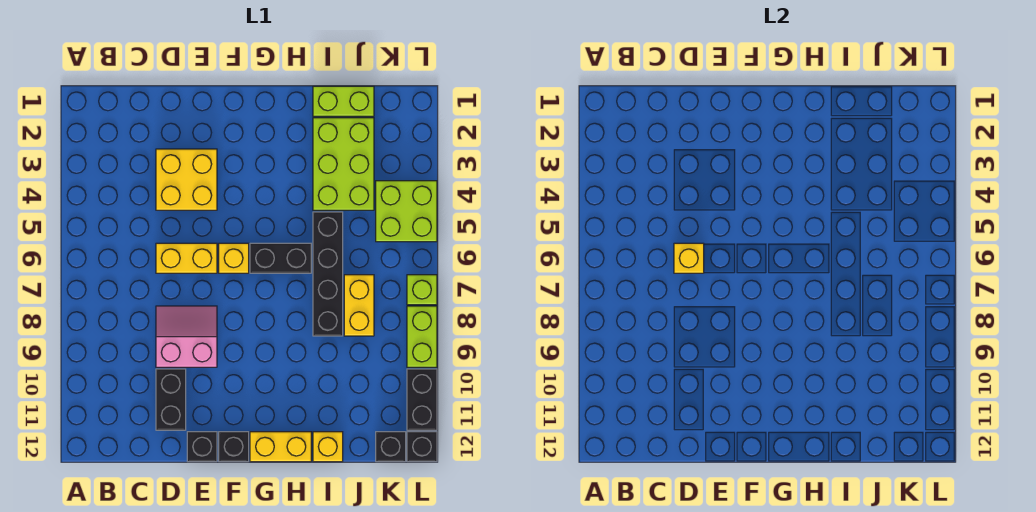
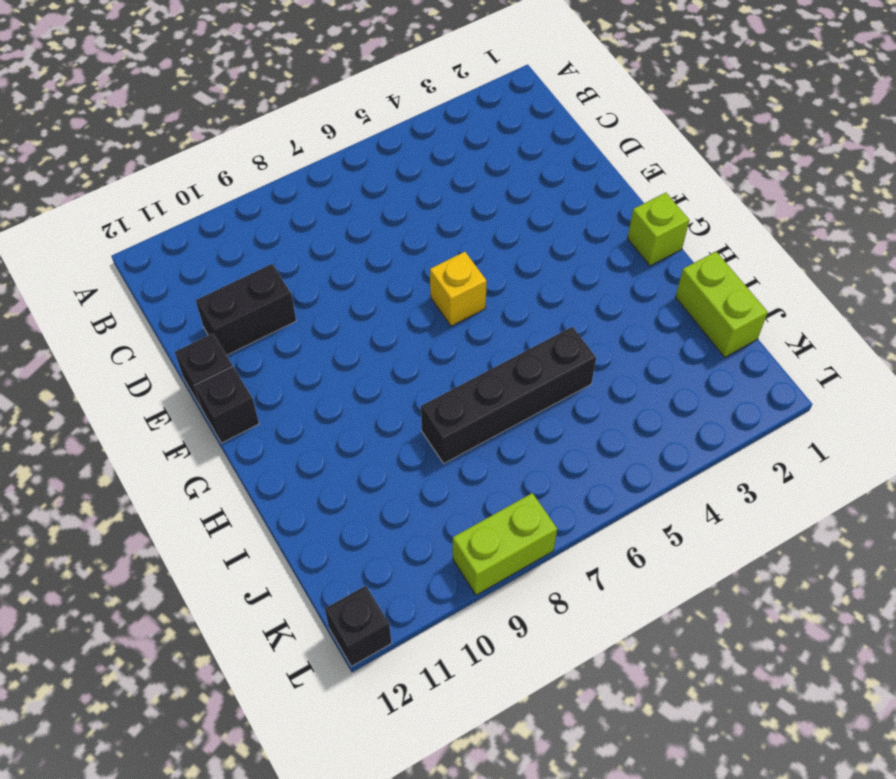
lime brick G1 level 1 -> lime brick L7 level 1
none -> yellow brick D3:E4 level 1
none -> yellow brick D6:E6 level 1
none -> pink slope D8:E9 level 1 top 9

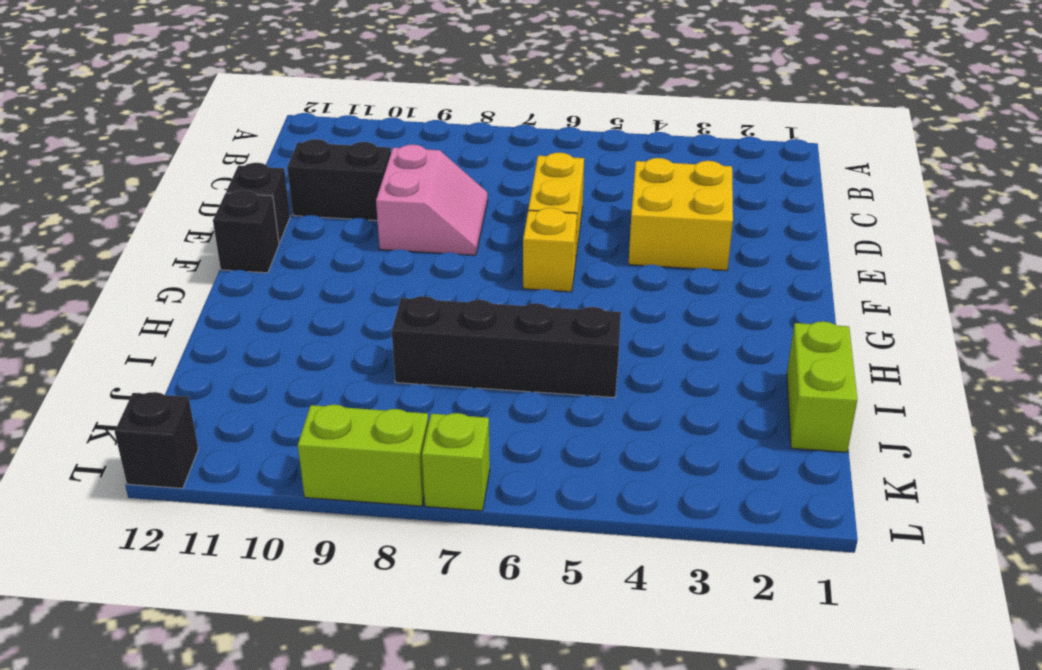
none -> black brick G6:H6 level 1
none -> yellow brick G12:H12 level 1
none -> lime brick I2:J4 level 1

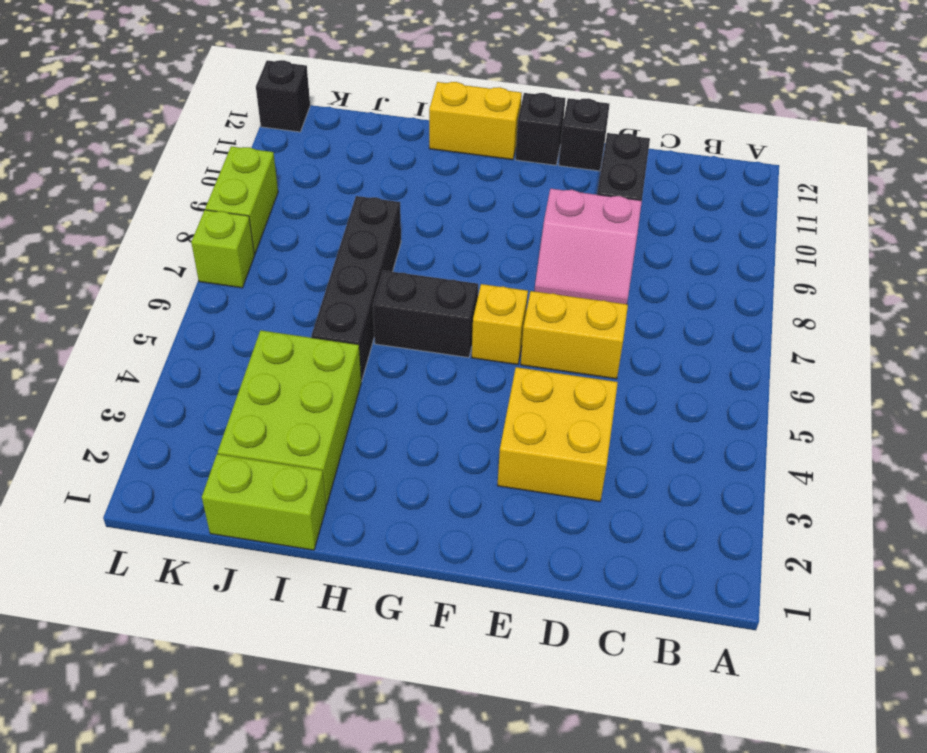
none -> yellow brick I12 level 1
none -> yellow brick J7:J8 level 1
none -> lime brick K4:L5 level 1

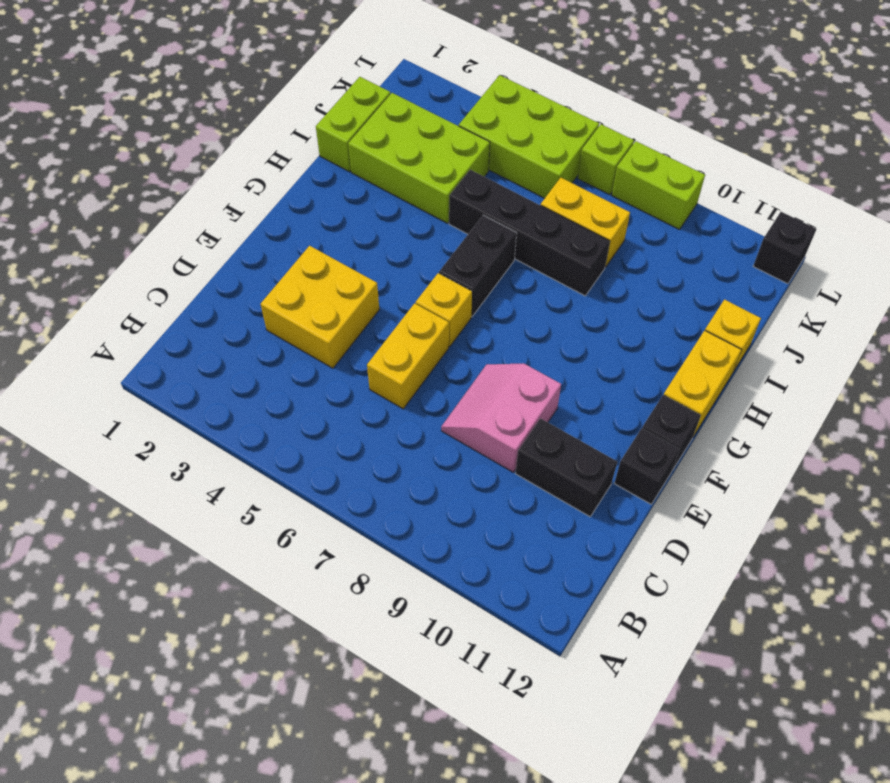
lime brick K4:L6 level 1 -> lime brick K4:L5 level 1
none -> black brick K12 level 1
none -> black brick L10:L11 level 1
none -> yellow brick D6 level 2

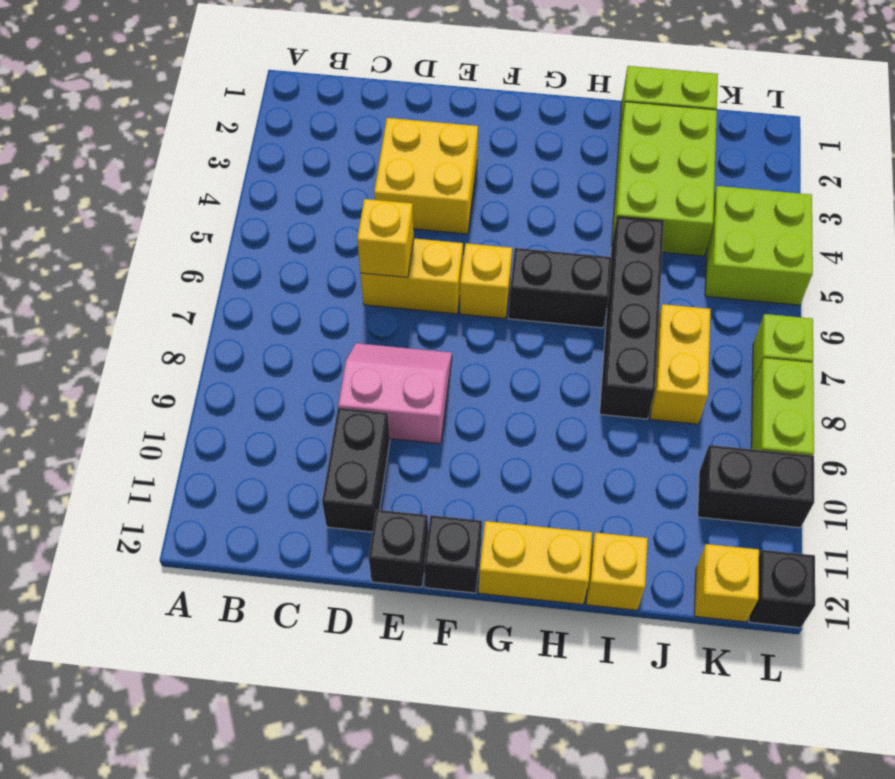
black brick K10:L10 level 1 -> black brick L10:L11 level 1
yellow brick K12 level 1 -> black brick K12 level 1

